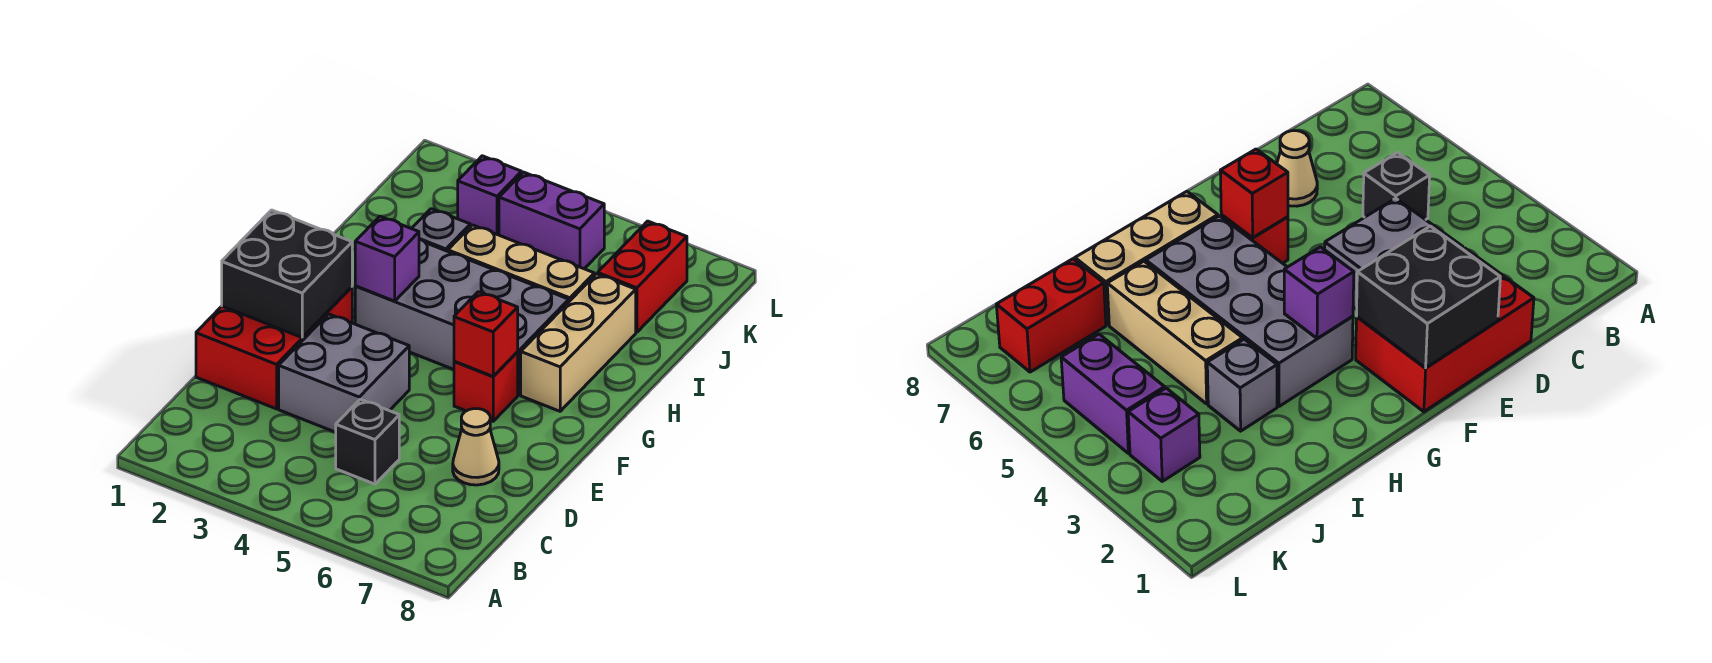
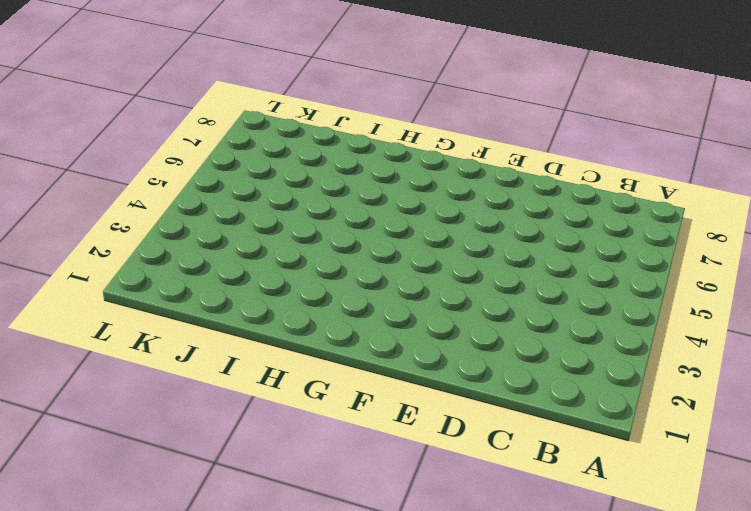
none -> black brick C5 level 1
none -> red brick D1:F2 level 1
none -> grey brick D3:E4 level 1

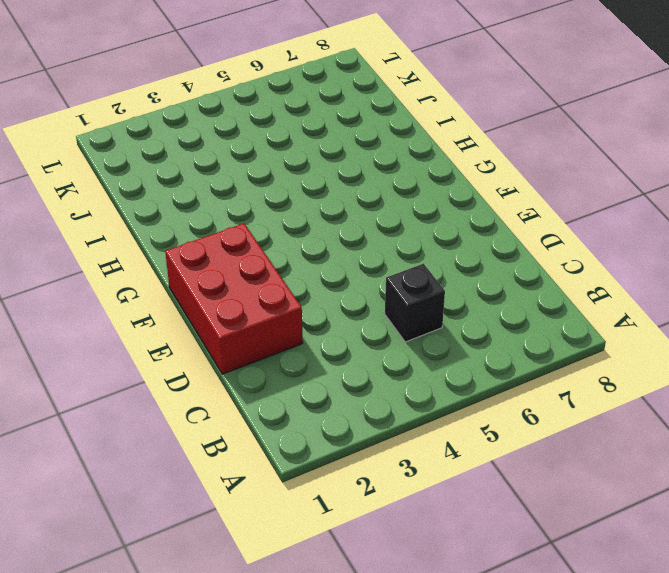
none -> grey brick D3:E4 level 1
none -> tan cone D7 level 1
none -> red brick F6 level 1

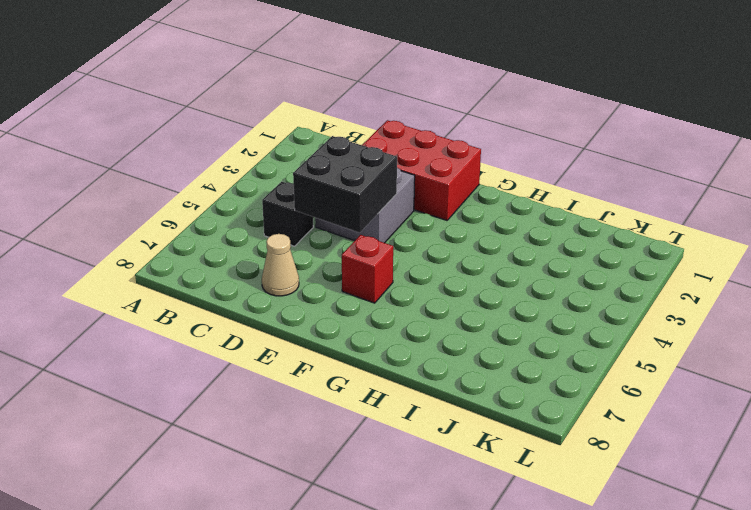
black brick D4:E5 level 2 -> black brick E1:F2 level 2
none -> grey brick G3:H6 level 1
none -> tan brick G7:I7 level 1
none -> grey brick I3 level 1

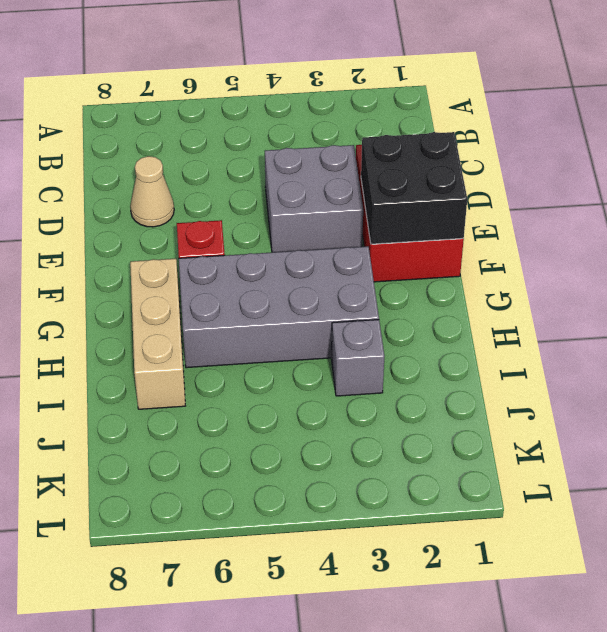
none -> black brick C5 level 1
none -> tan brick I4:I6 level 1
none -> red brick J7:K7 level 1

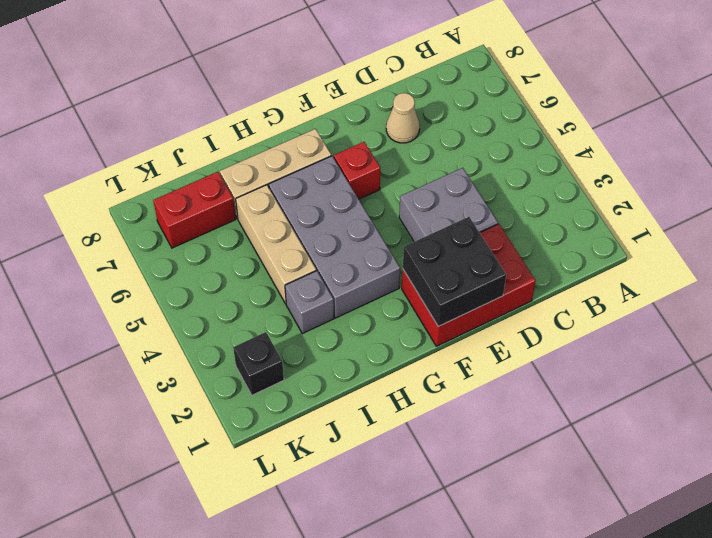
black brick K2 level 1 -> black brick C5 level 1
none -> purple brick K3 level 1
none -> purple brick K4:K5 level 1
none -> red brick F6 level 2

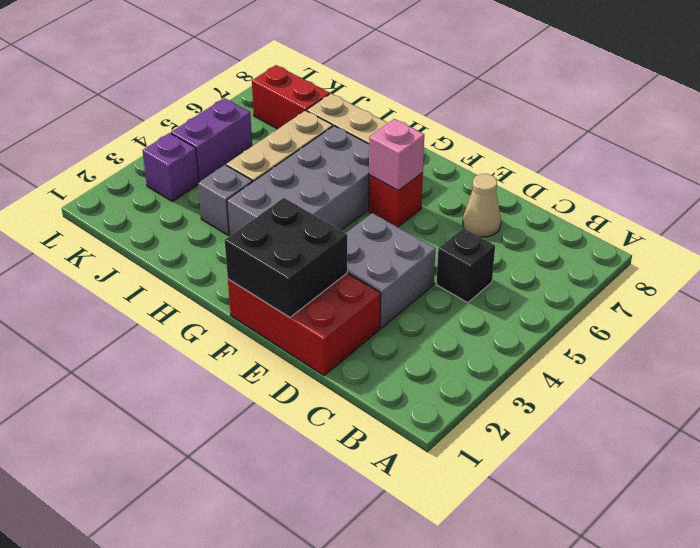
pink brick F6 level 2 -> red brick F6 level 2
none -> purple brick G3 level 2

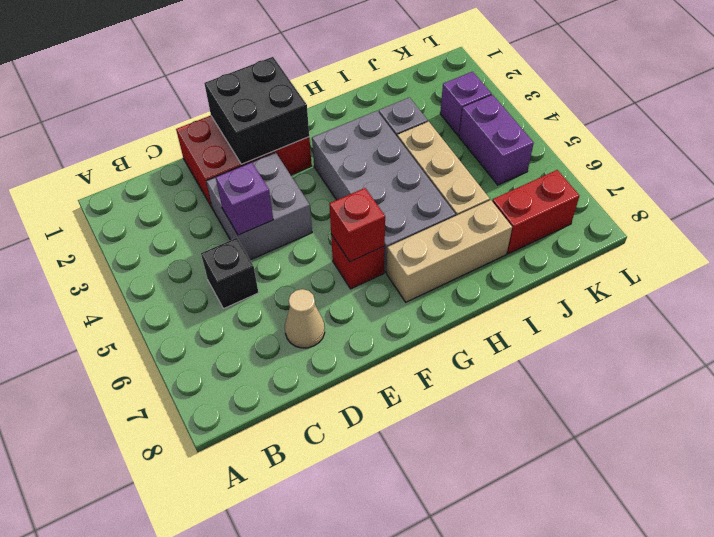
purple brick D4 level 2 -> purple brick G3 level 2

